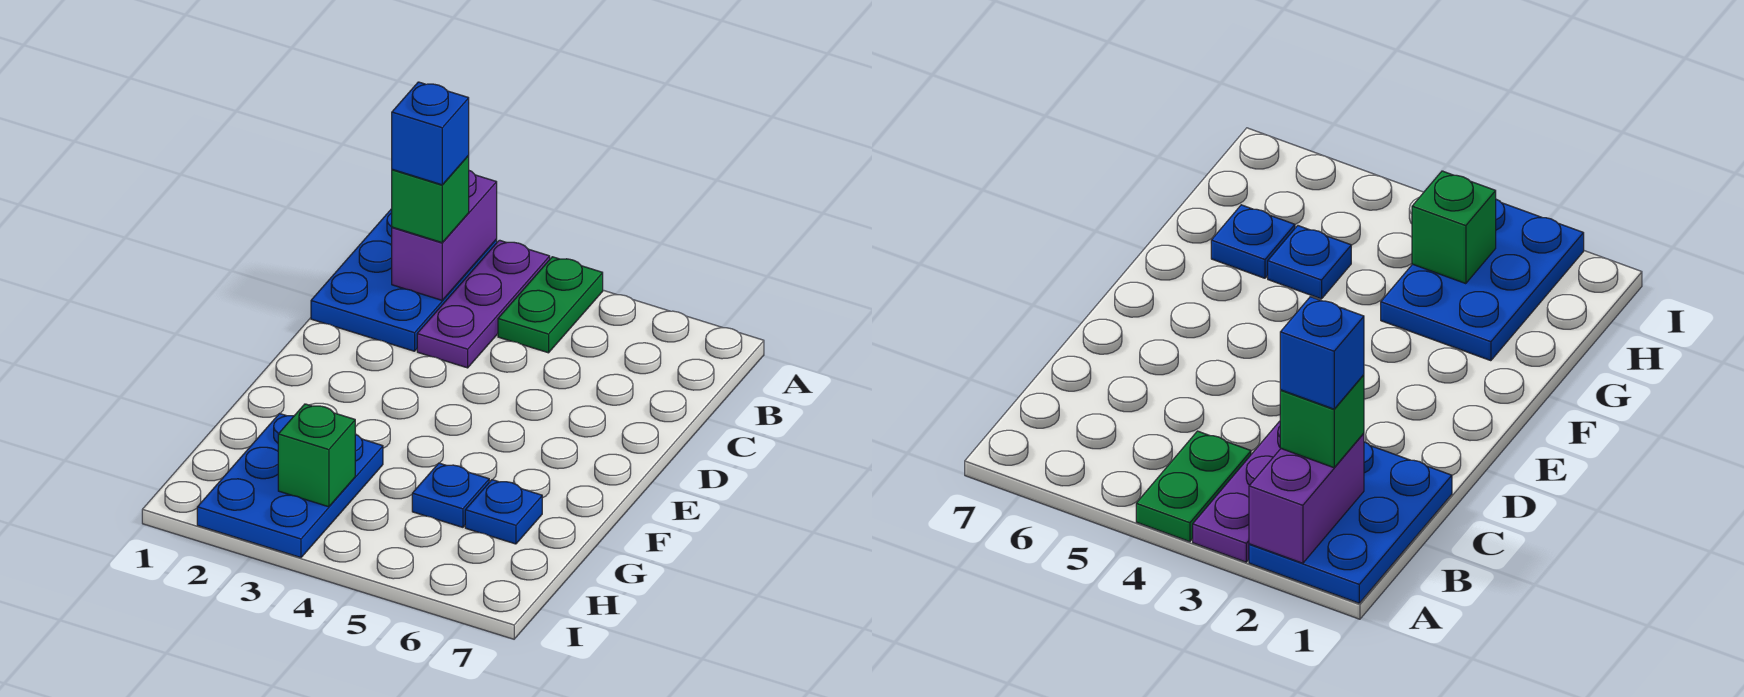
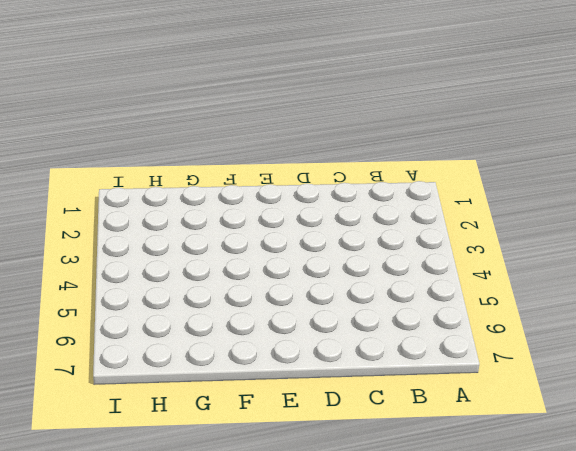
none -> blue plate A1:C2 level 1
none -> purple plate A3:C3 level 1

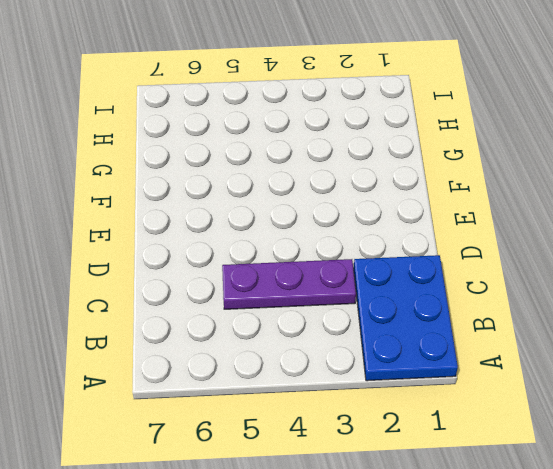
purple plate C3:C5 level 1 -> purple plate A3:C3 level 1
none -> green plate A4:B4 level 1
none -> blue plate G2:I3 level 1

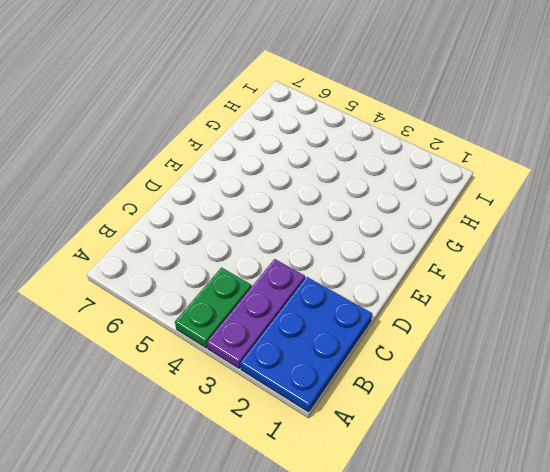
none -> blue plate G2:I3 level 1
none -> blue plate G5 level 1

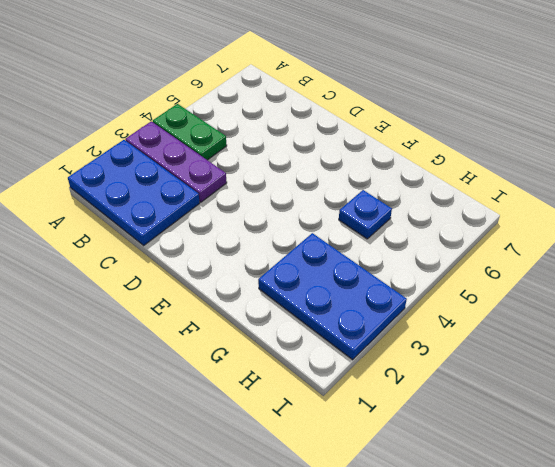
none -> blue plate G6 level 1
none -> purple brick A2:B2 level 2

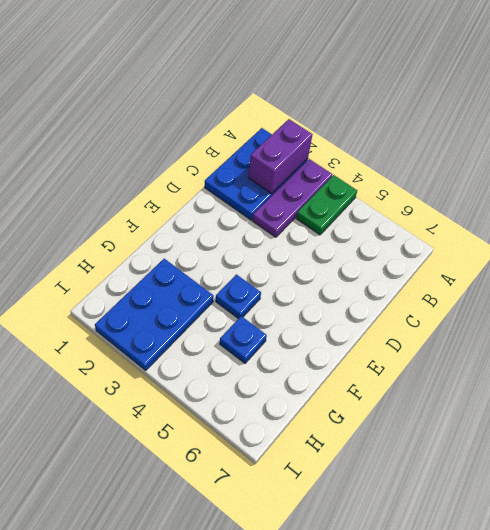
blue plate F4 level 1 -> blue plate G6 level 1
none -> green brick H3 level 2
none -> green brick B2 level 3

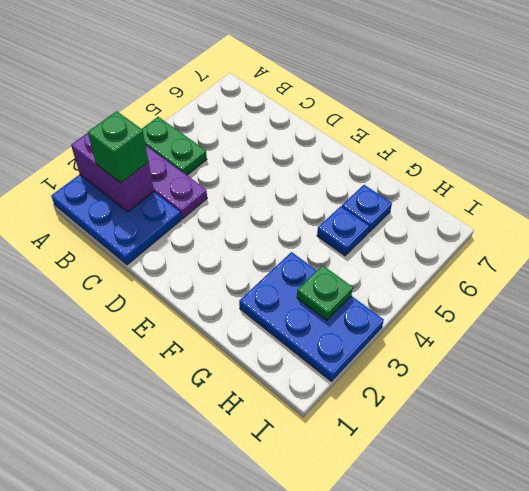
green plate H3 level 2 -> green brick H3 level 2
none -> blue brick B2 level 4

